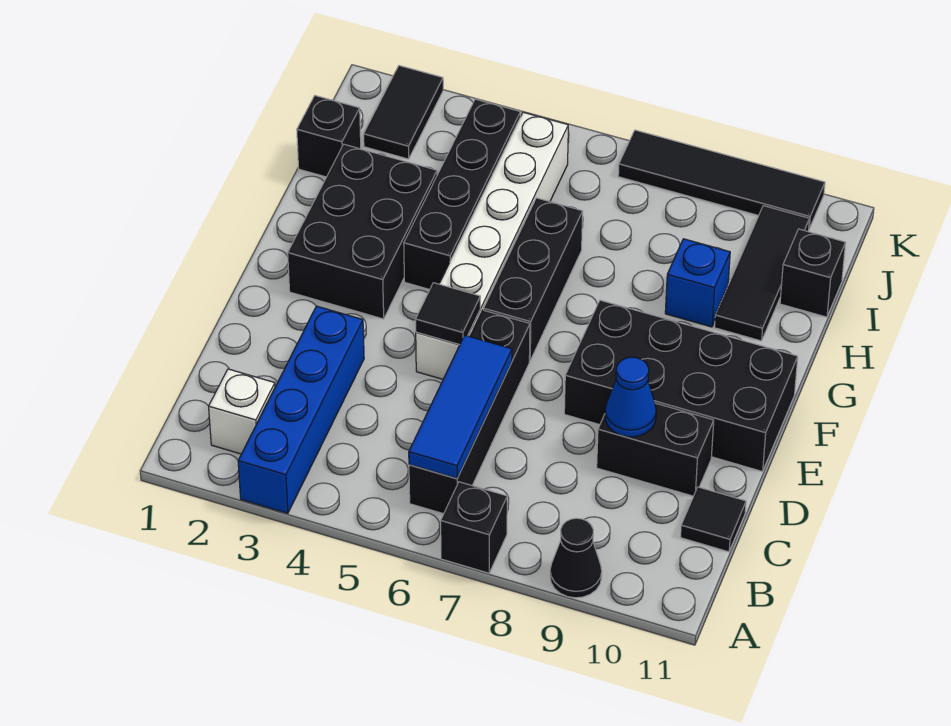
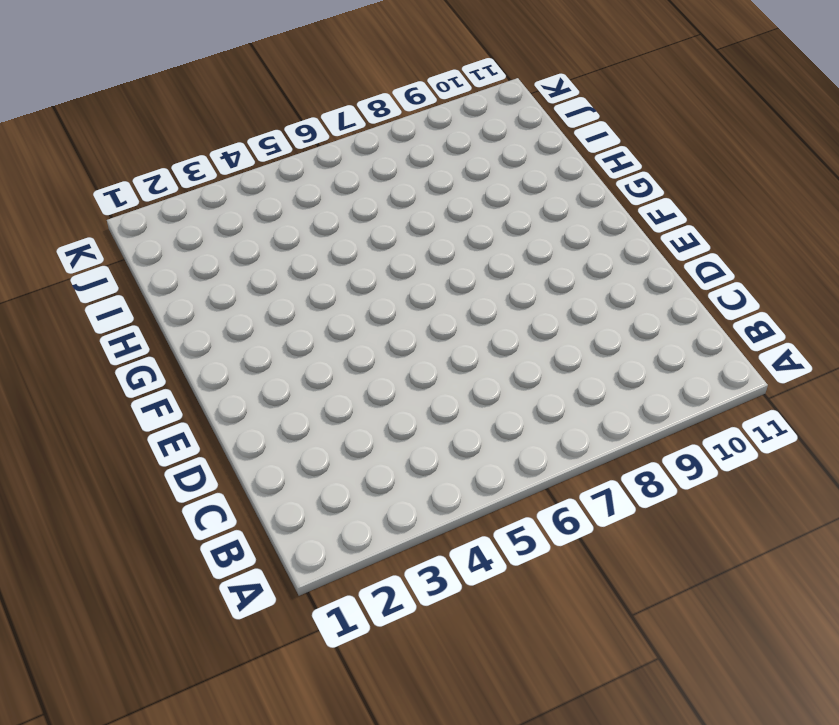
none -> blue brick A3:D3 level 1
none -> black brick A7 level 1
none -> black cone A9 level 1

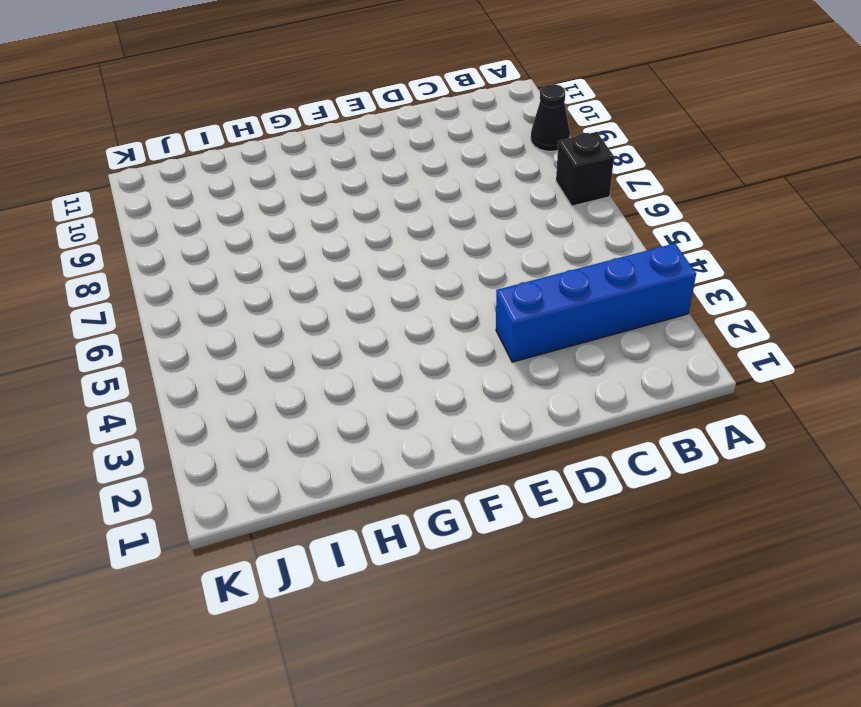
none -> white brick B2 level 1
none -> black brick B6:E6 level 1
none -> black tile C11 level 1

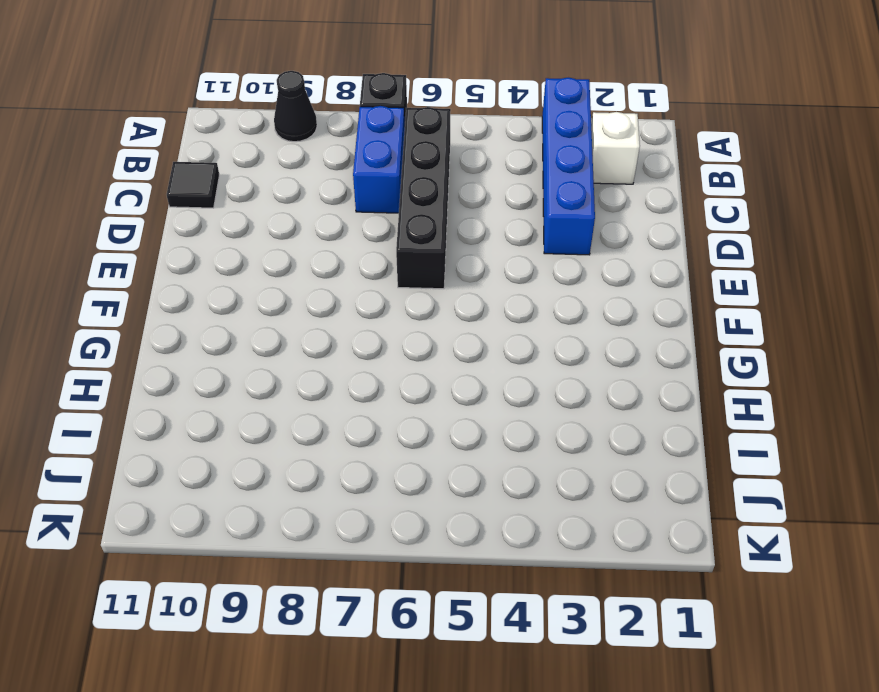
blue brick B7:C7 level 1 -> none
none -> black brick D9:D10 level 1
none -> white brick E5:J5 level 1
none -> black brick E8:F11 level 1

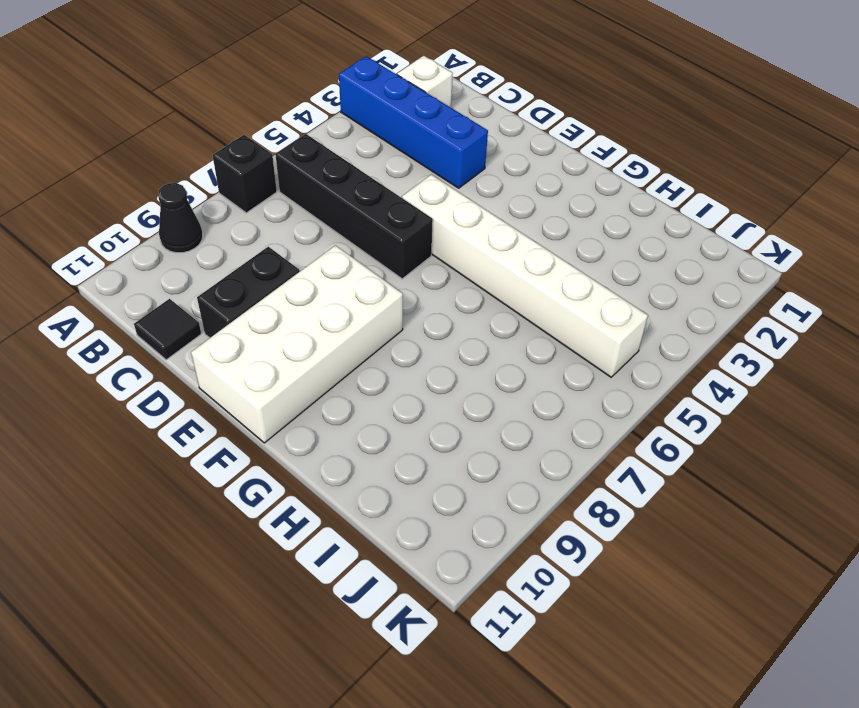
white brick E8:F11 level 1 -> black brick E8:F11 level 1
none -> black brick F2:H3 level 1
none -> black brick F6:H6 level 1
none -> black brick G4:J4 level 1

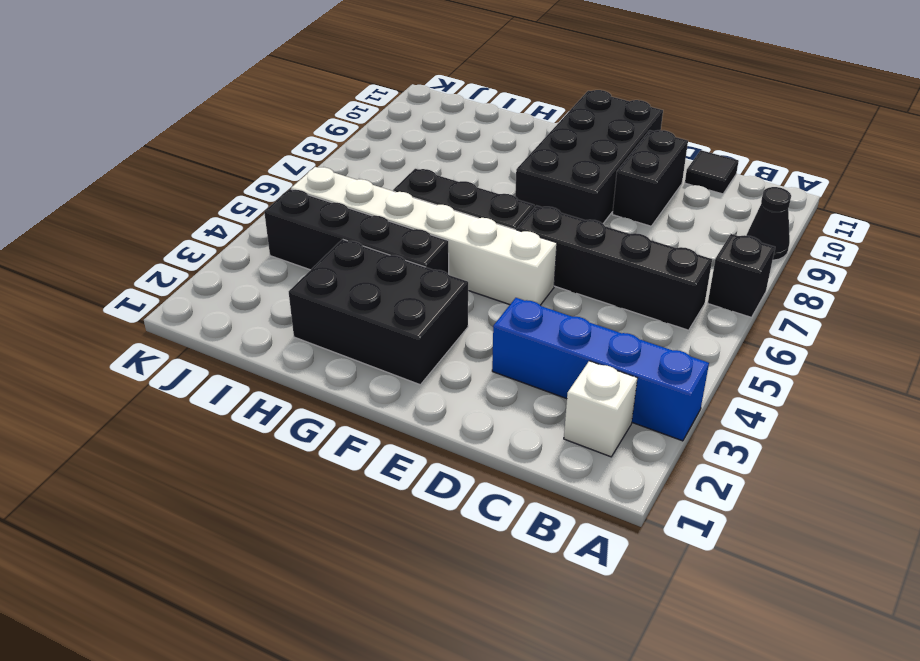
none -> blue brick H9 level 1
none -> black tile H10:J10 level 1
none -> black brick I1 level 1

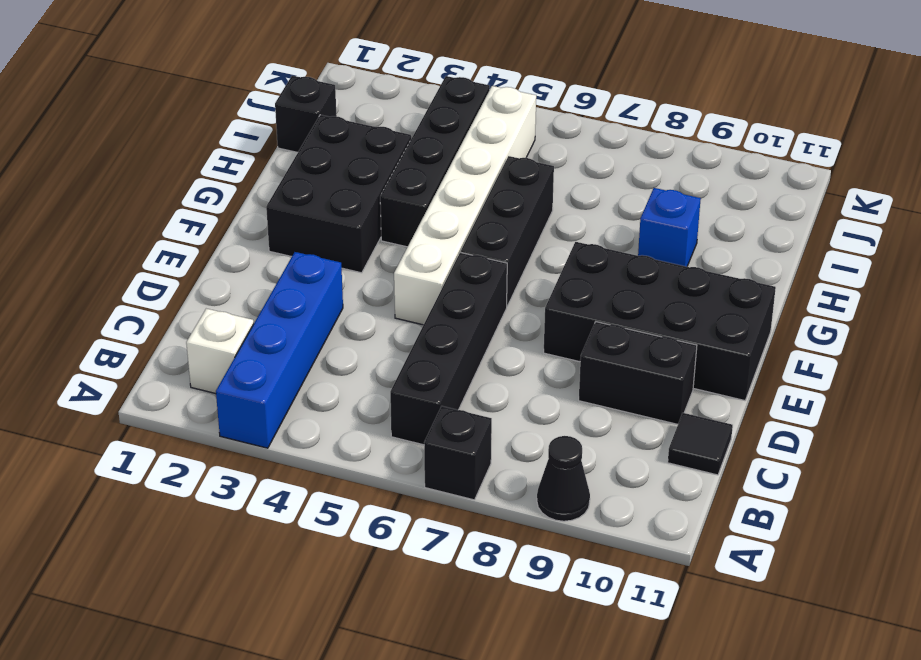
none -> black tile H10:J10 level 1
none -> black brick I11 level 1
none -> black tile J2:K2 level 1

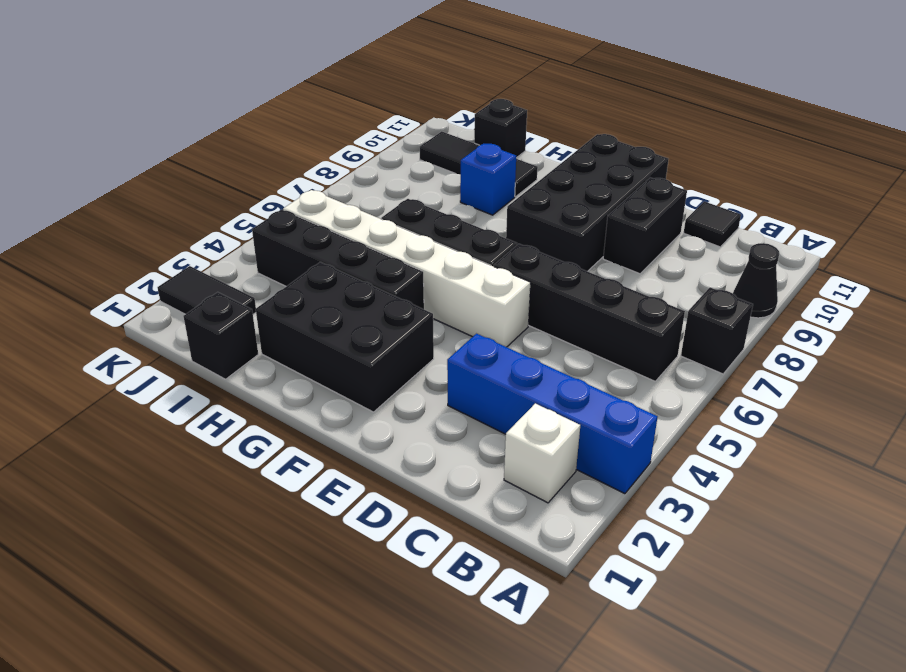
none -> black tile K7:K10 level 1
none -> blue tile B6:D6 level 2
none -> blue cone D9 level 2

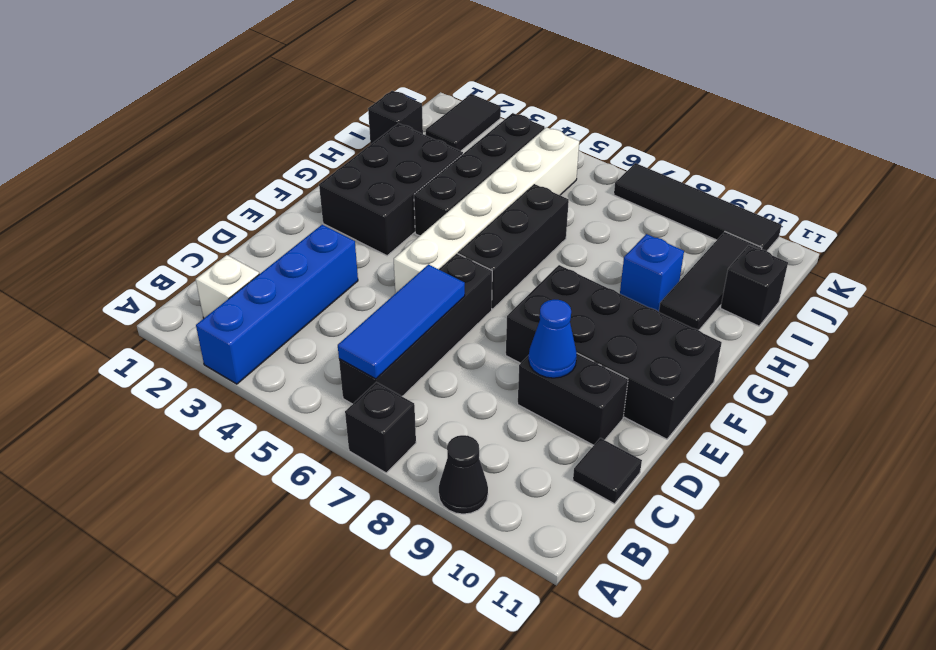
none -> black tile E5 level 2

